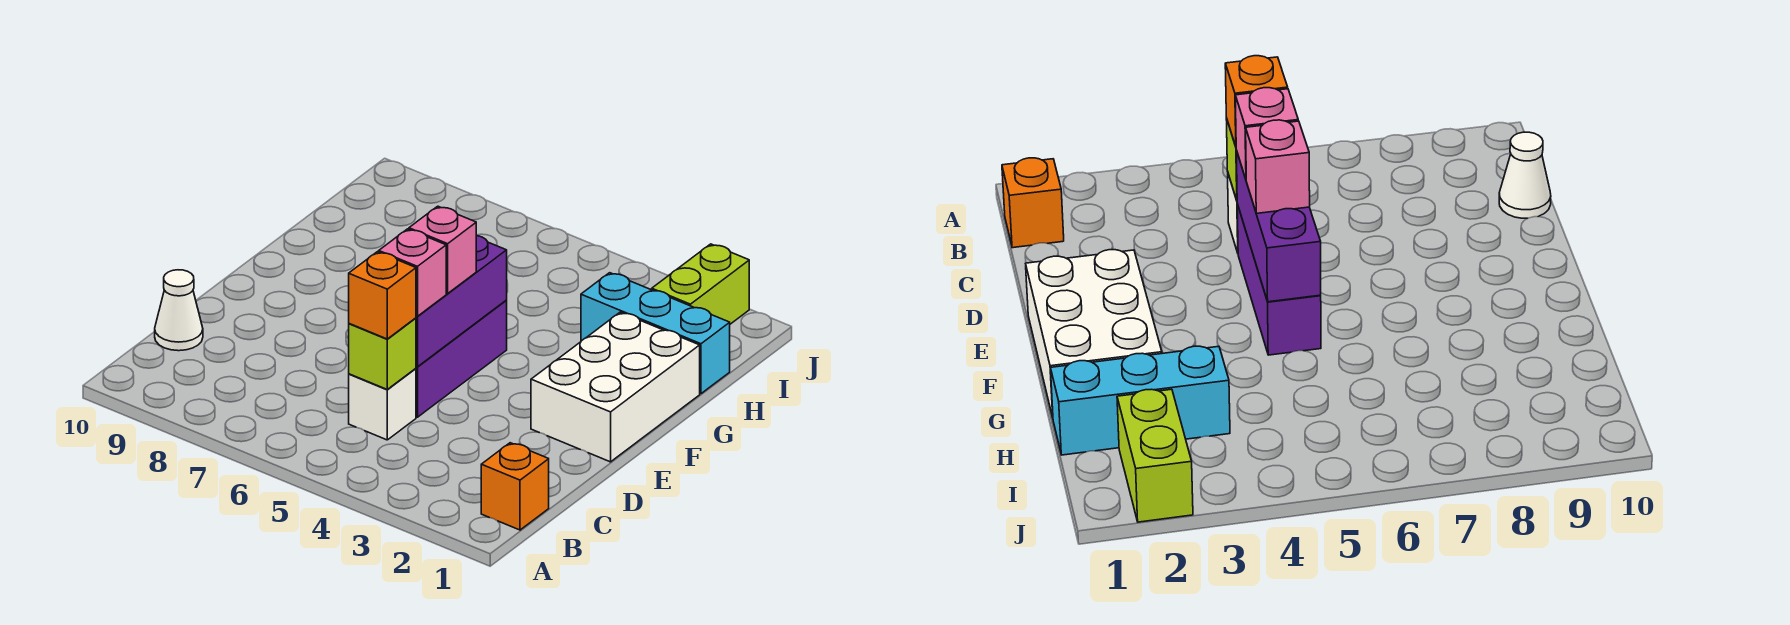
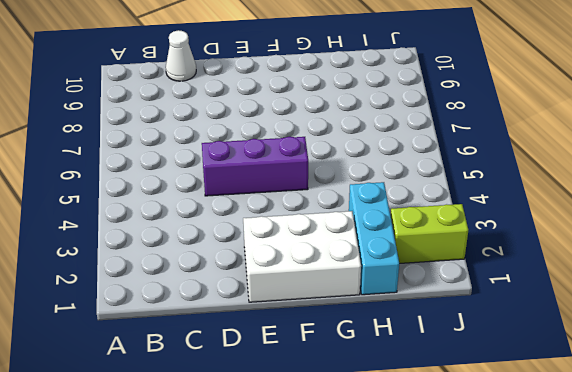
none -> orange brick B1 level 1
none -> white brick C5 level 1
none -> lime brick C5 level 2

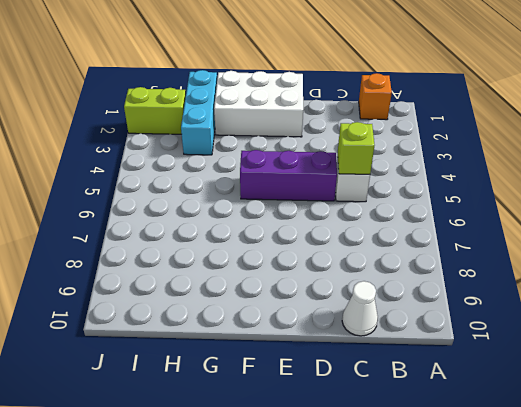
none -> purple brick D5:F5 level 2
none -> orange brick C5 level 3
none -> pink brick D5 level 3

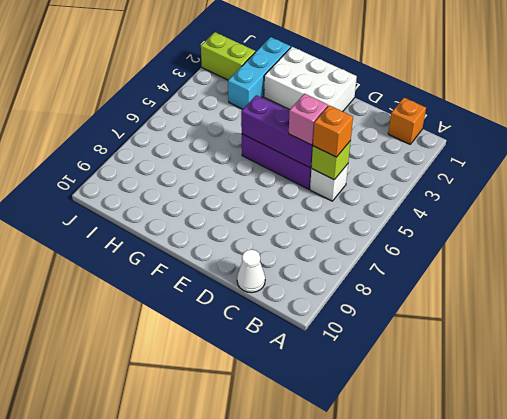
none -> pink brick E5 level 3

